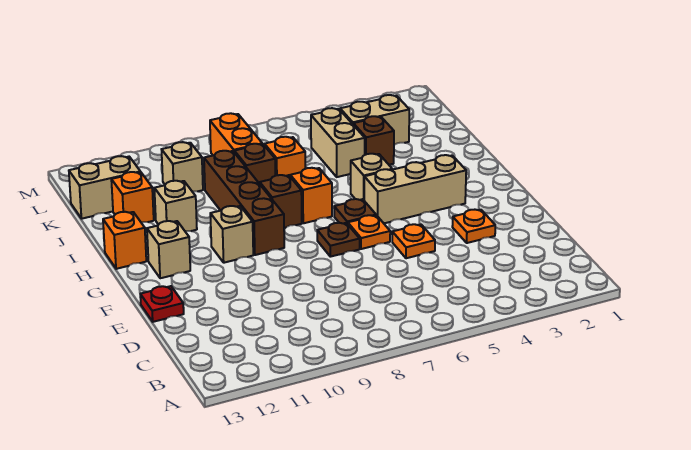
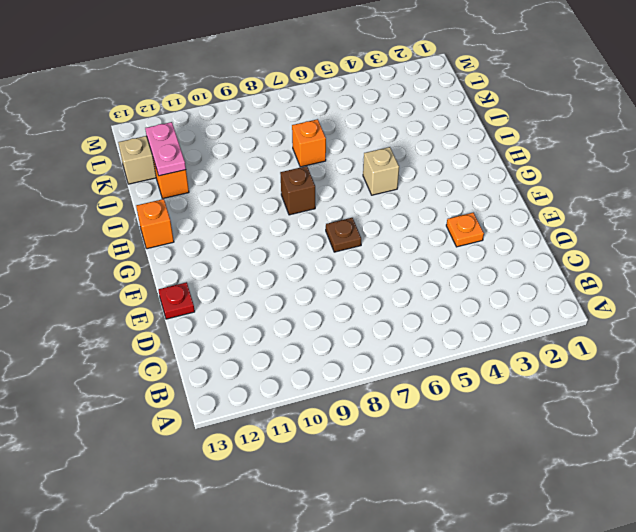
pink plate J12:K12 level 2 -> none
none -> orange plate E5 level 1
none -> orange plate F6 level 1
none -> tan brick G3:G5 level 1

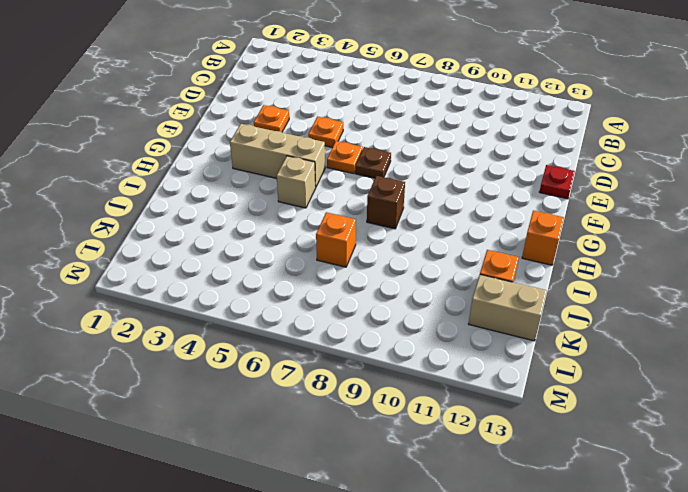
none -> brown plate G6 level 1
none -> brown brick G9:J9 level 1
none -> tan brick G10 level 1

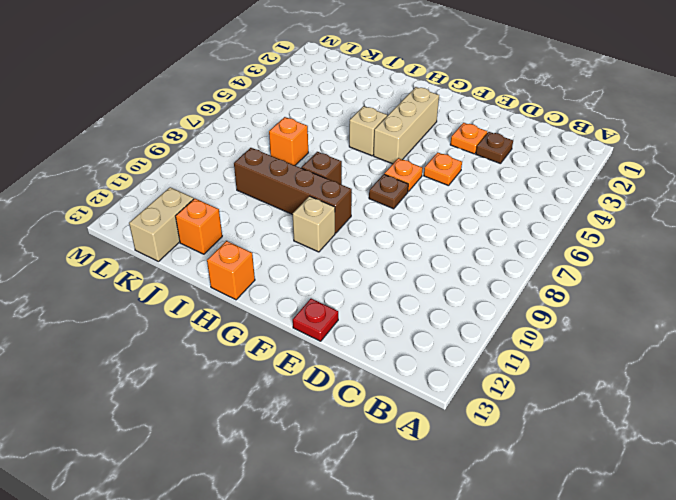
brown plate D3 level 1 -> brown plate G6 level 1
none -> tan brick G12 level 1
none -> orange brick H7 level 1
none -> tan brick I11 level 1

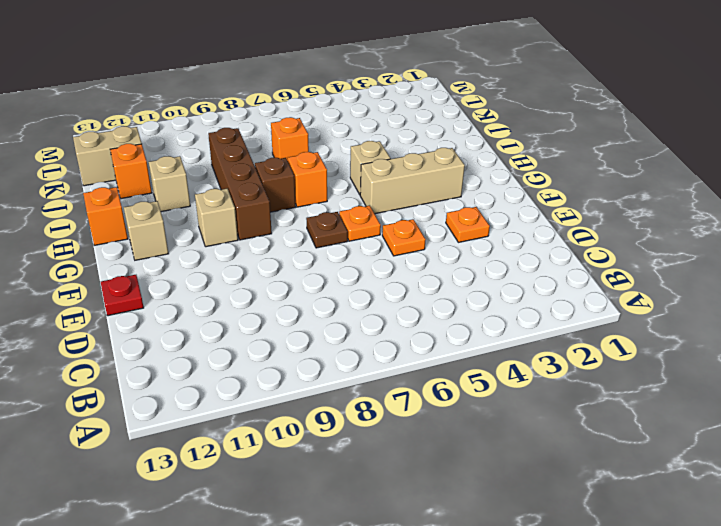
none -> brown plate G6 level 1
none -> brown brick J4 level 1
none -> tan brick J5:K5 level 1

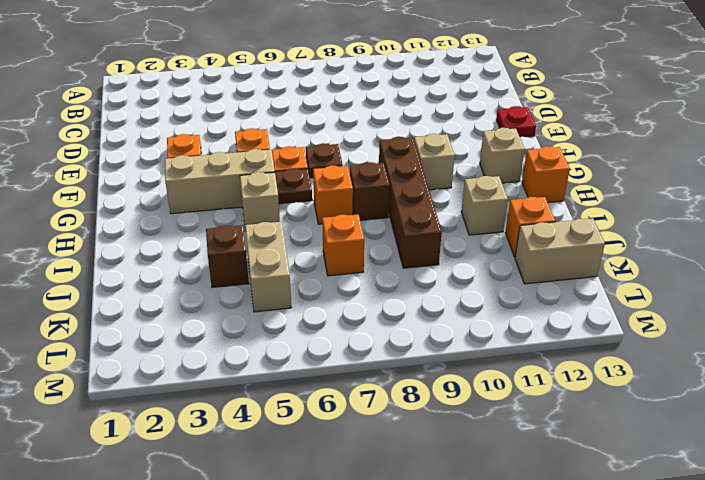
none -> brown brick J8 level 1
none -> tan brick K3:K4 level 1
none -> orange brick K8:L8 level 1

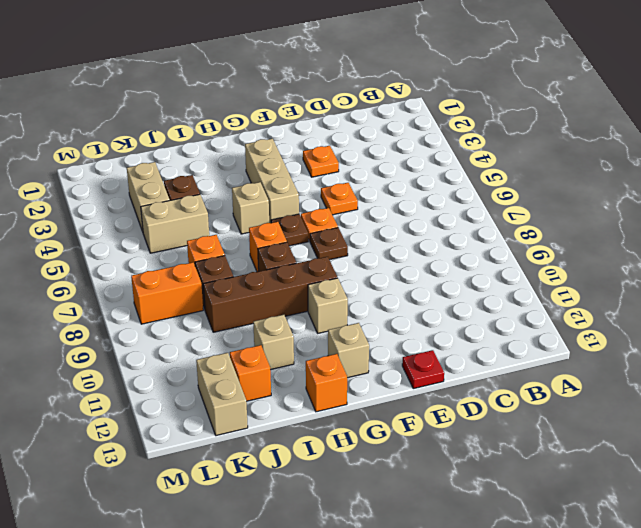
none -> tan brick K10 level 1

